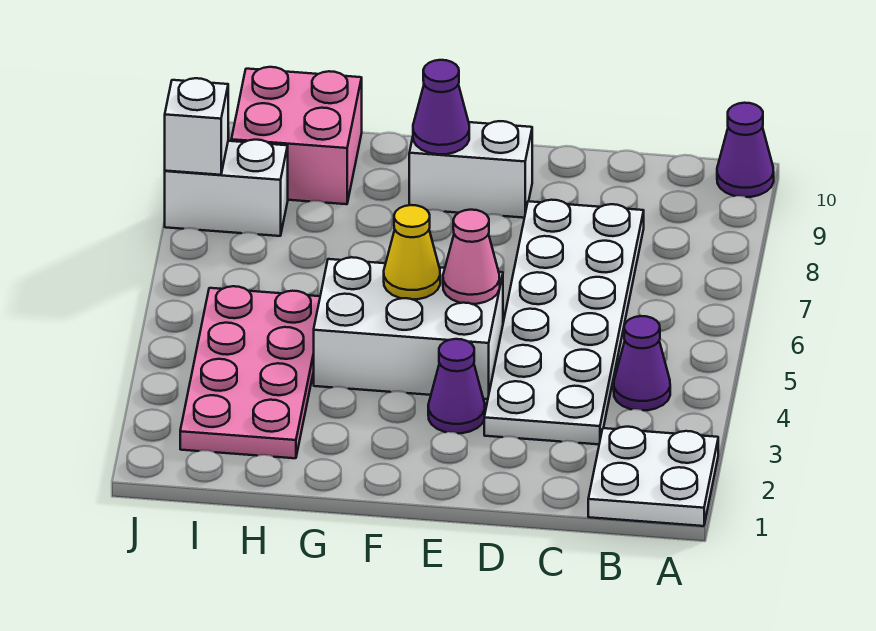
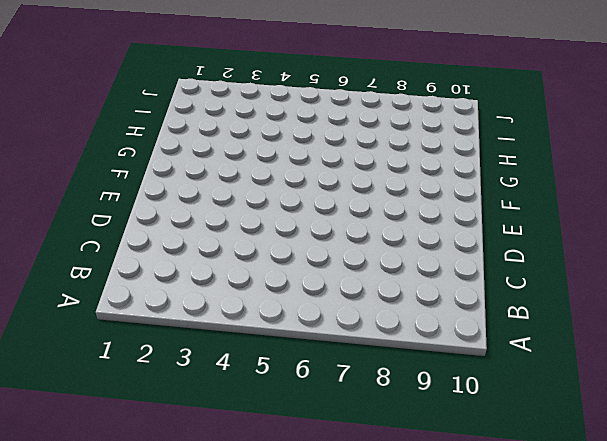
none -> white plate A1:B2 level 1
none -> purple cone A10 level 1
none -> purple cone B4 level 1

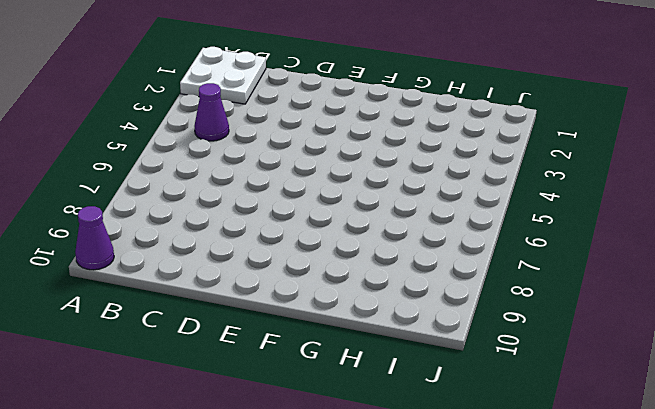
none -> white plate C3:D8 level 1
none -> purple cone E3 level 1
none -> white brick E4:G5 level 1

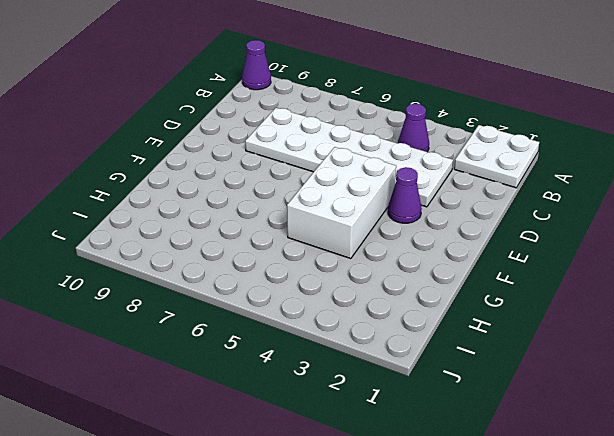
none -> white brick E9:F9 level 1
none -> pink plate H2:I5 level 1
none -> pink brick H9:I10 level 1

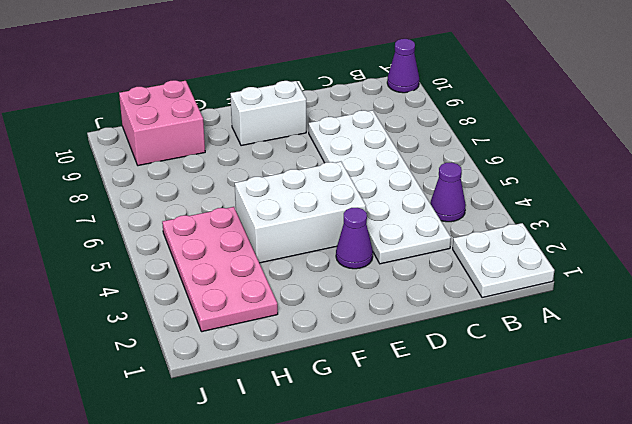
none -> white brick I8:J8 level 1
none -> pink cone E5 level 2
none -> yellow cone F5 level 2

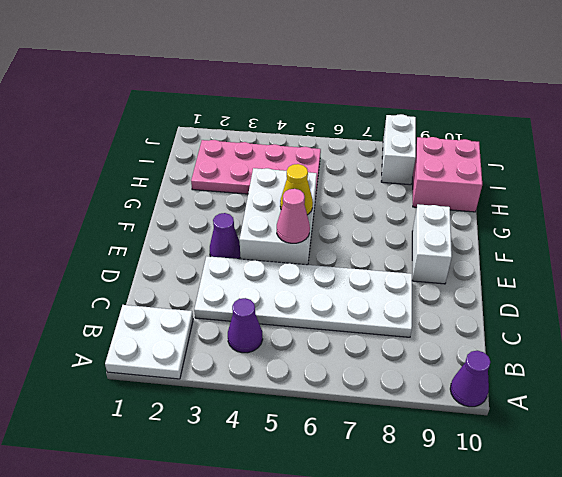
none -> purple cone F9 level 2
none -> white brick J8 level 2

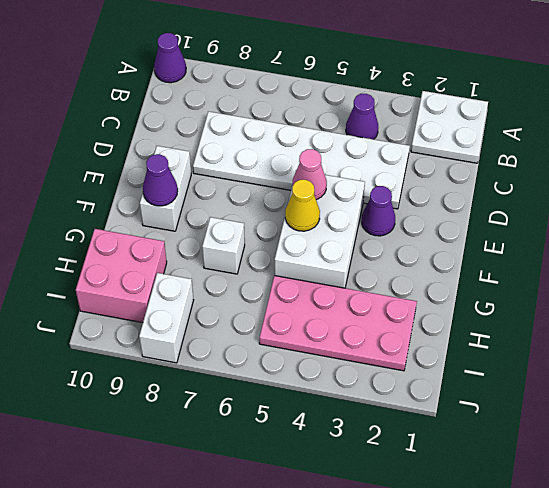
white brick G7 level 1 -> white brick J8 level 2

